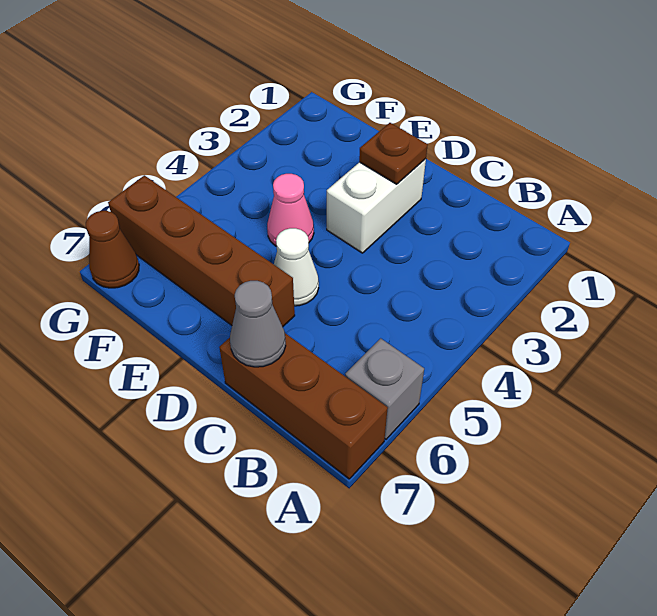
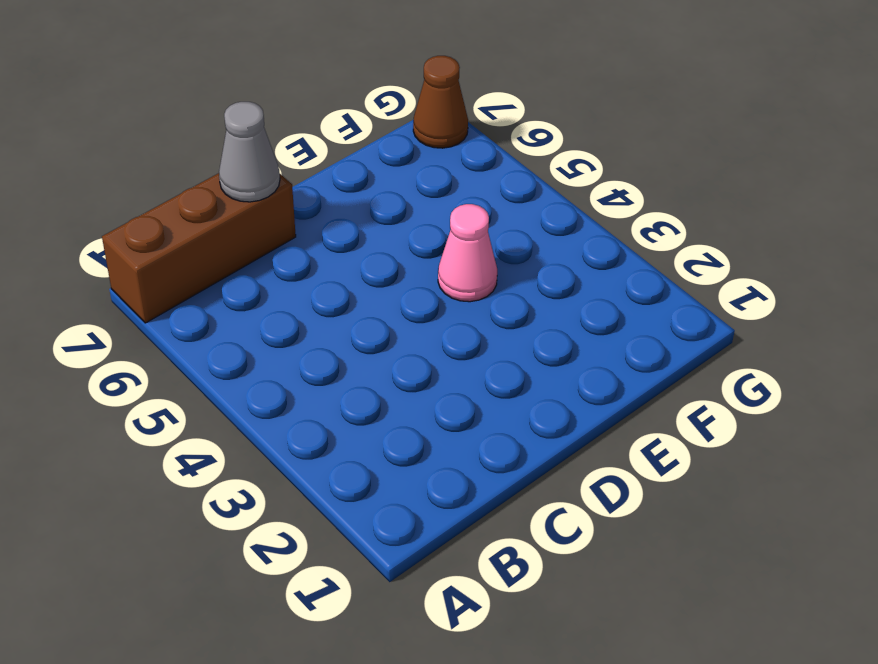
none -> grey brick A6 level 1
none -> white brick D2:D3 level 1

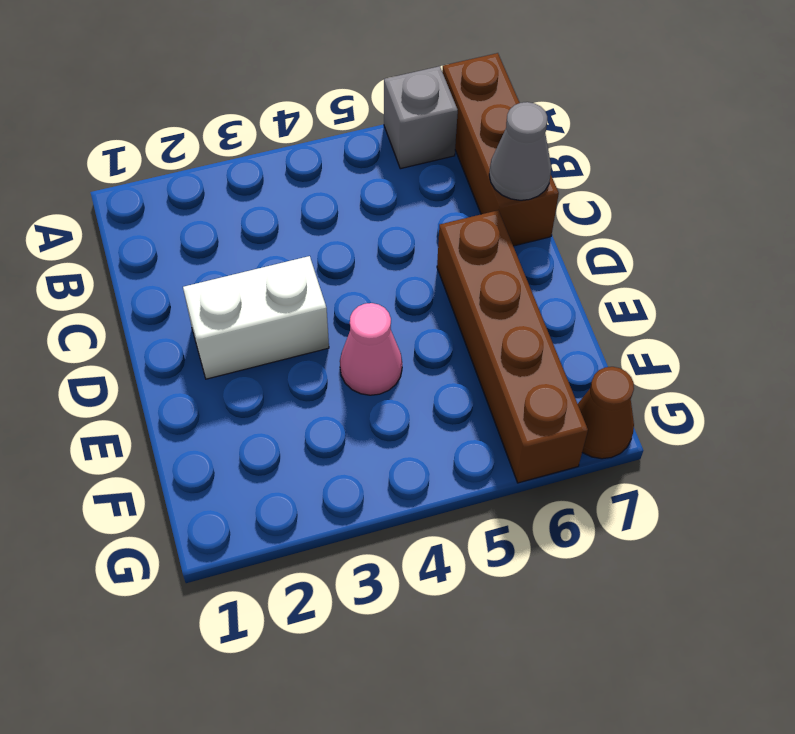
none -> white cone D5 level 1
none -> brown plate D2 level 2

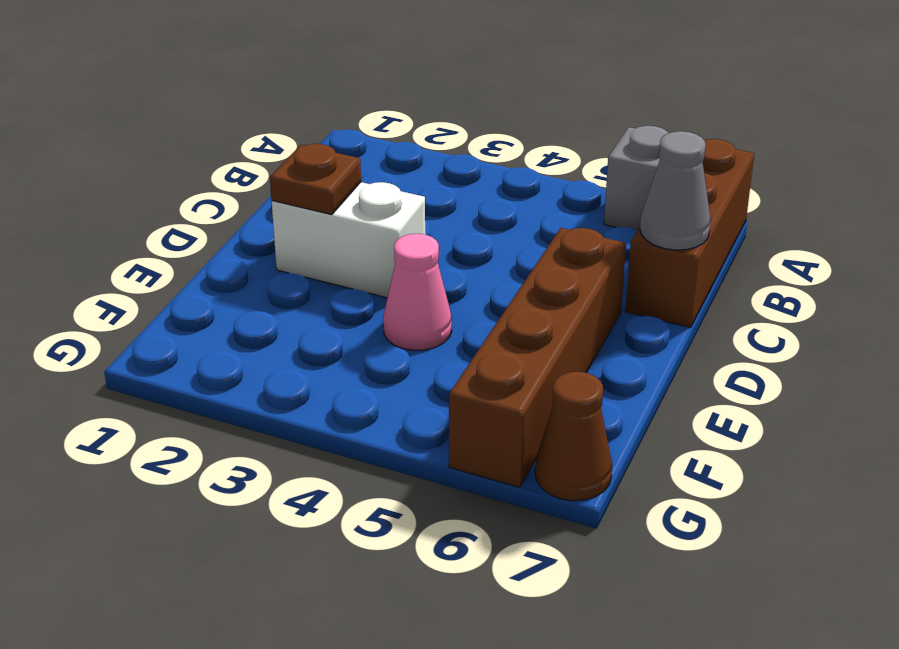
none -> white cone D5 level 1

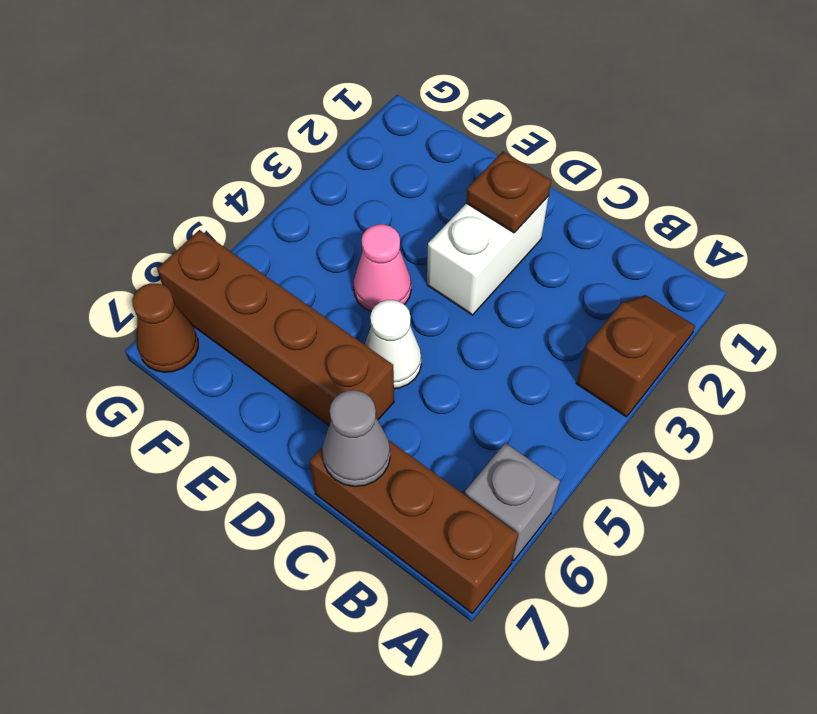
brown slope A2:A3 level 1 top 3 -> none

